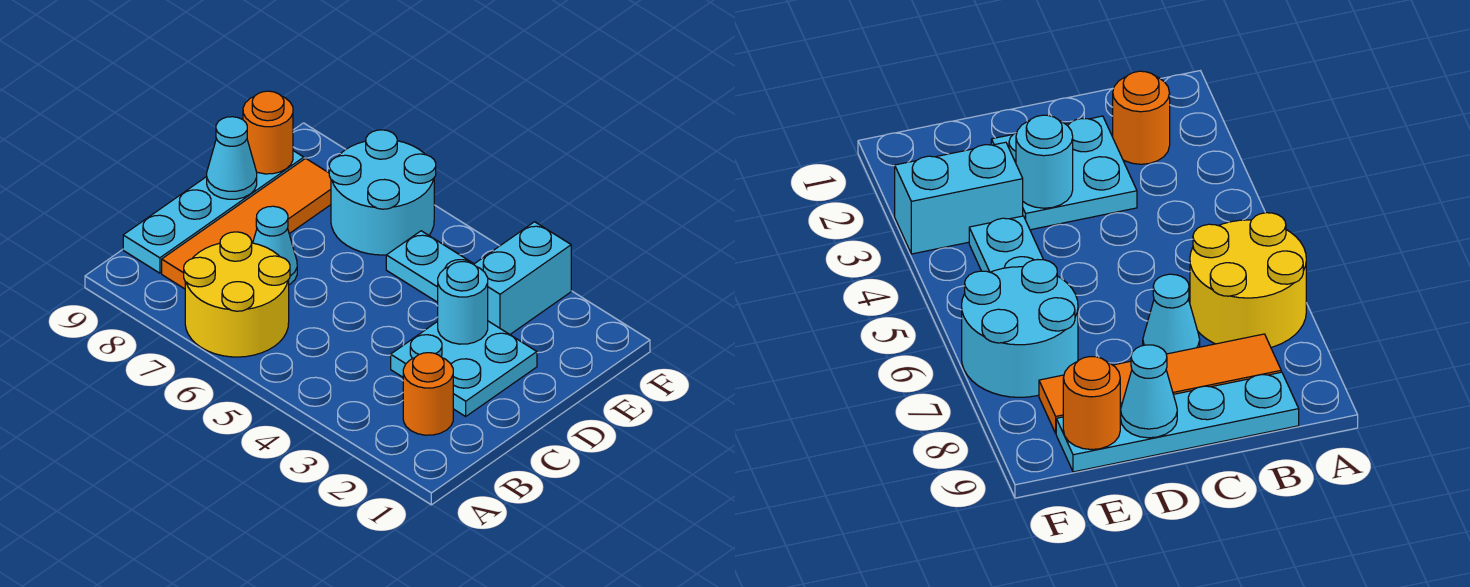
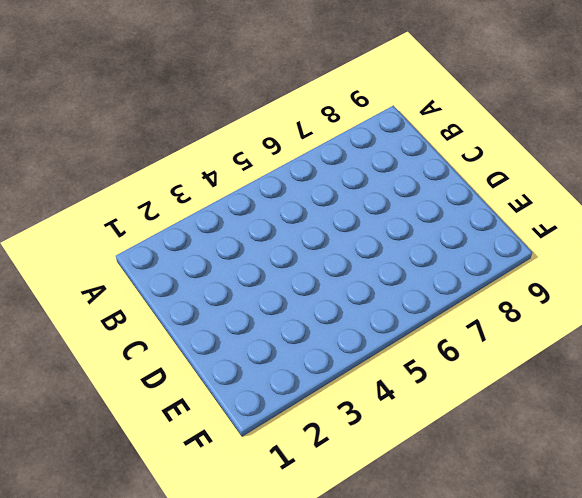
none -> yellow round brick A6:B7 level 1
none -> orange round brick B2 level 1
none -> orange tile B8:E8 level 1

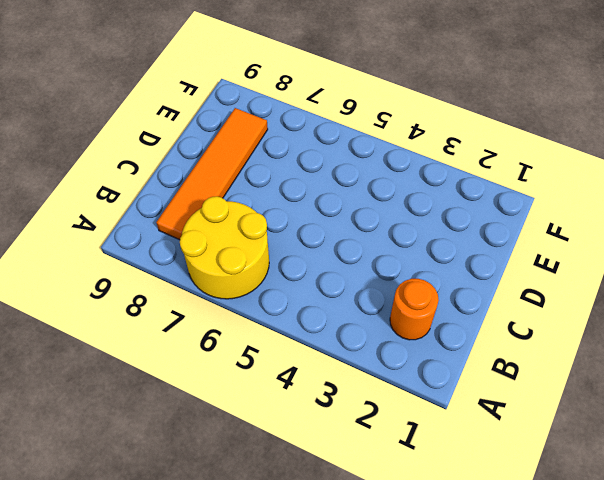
none -> cyan plate B9:E9 level 1
none -> cyan plate C2:D3 level 1
none -> cyan cone C7 level 1

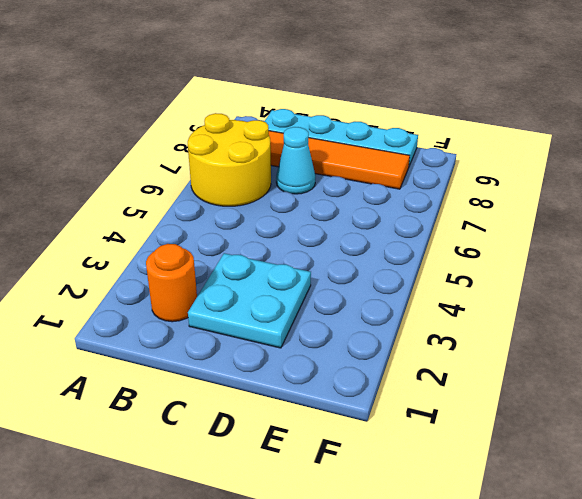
none -> cyan brick E3:F3 level 1
none -> cyan plate E4:E5 level 1
none -> cyan round brick E6:F7 level 1

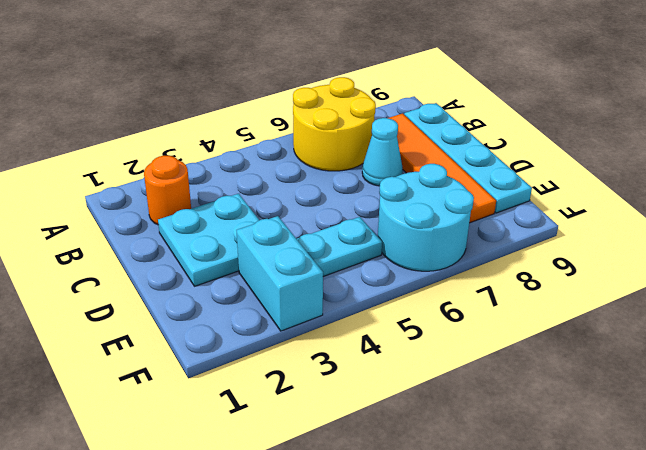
none -> cyan round brick D3 level 2
none -> cyan cone D9 level 2
none -> orange round brick E9 level 2

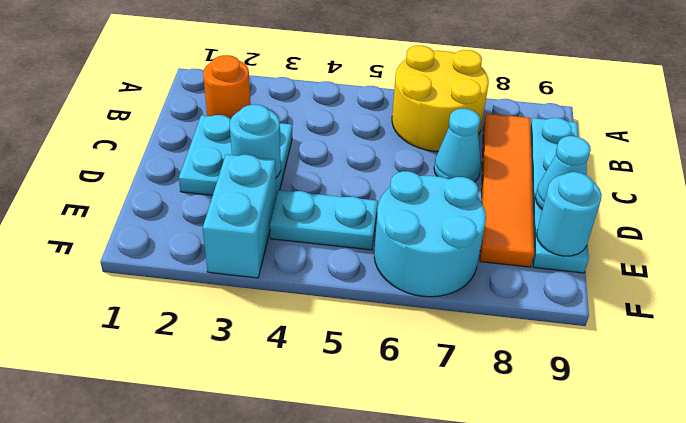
cyan round brick E9 level 2 -> orange round brick E9 level 2

